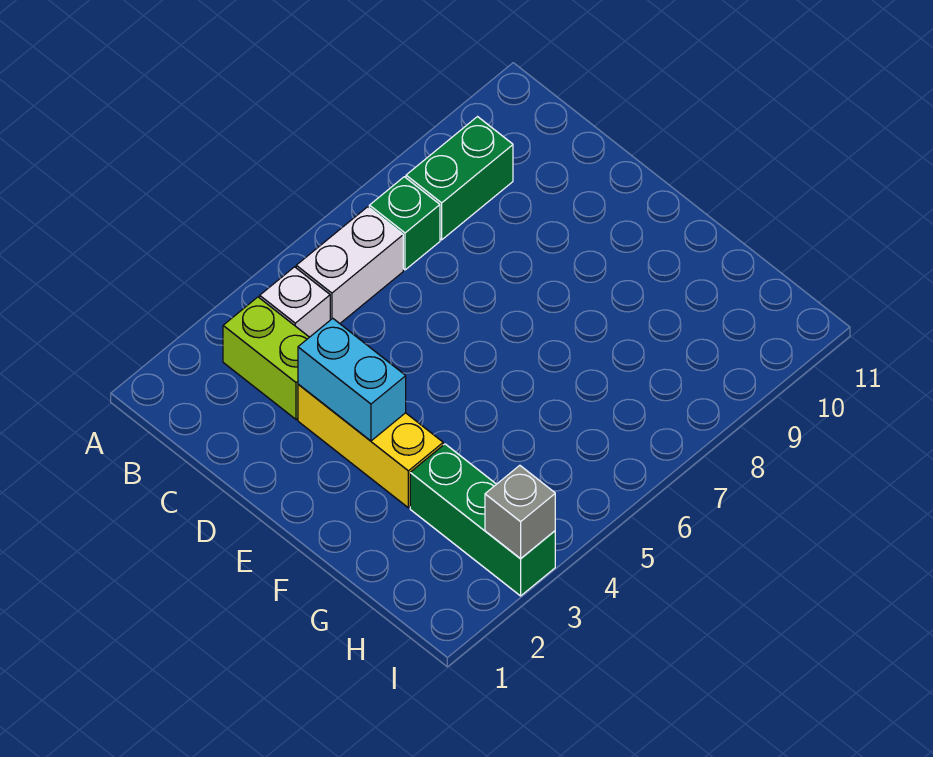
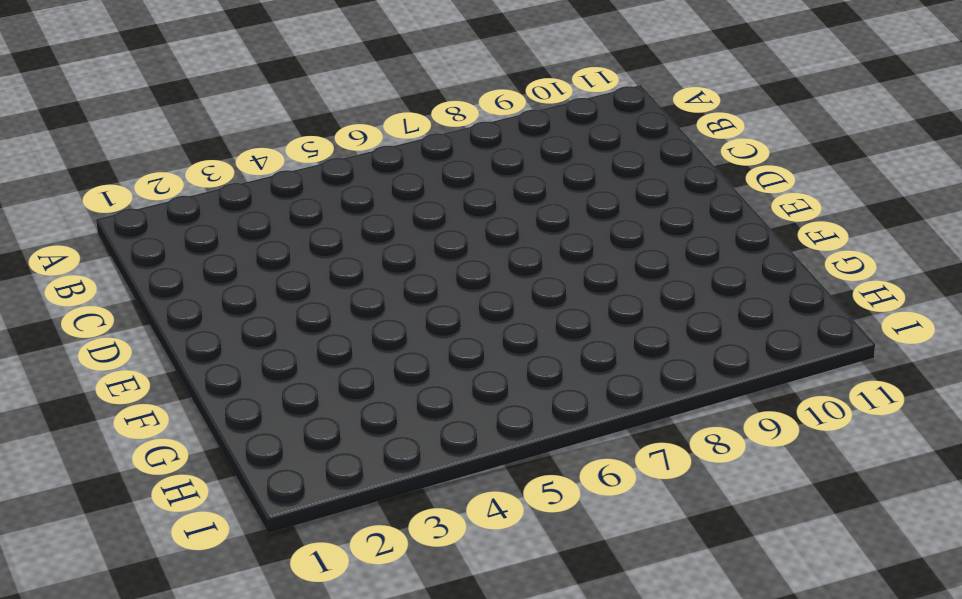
none -> lime brick B3:C3 level 1
none -> white brick B4 level 1

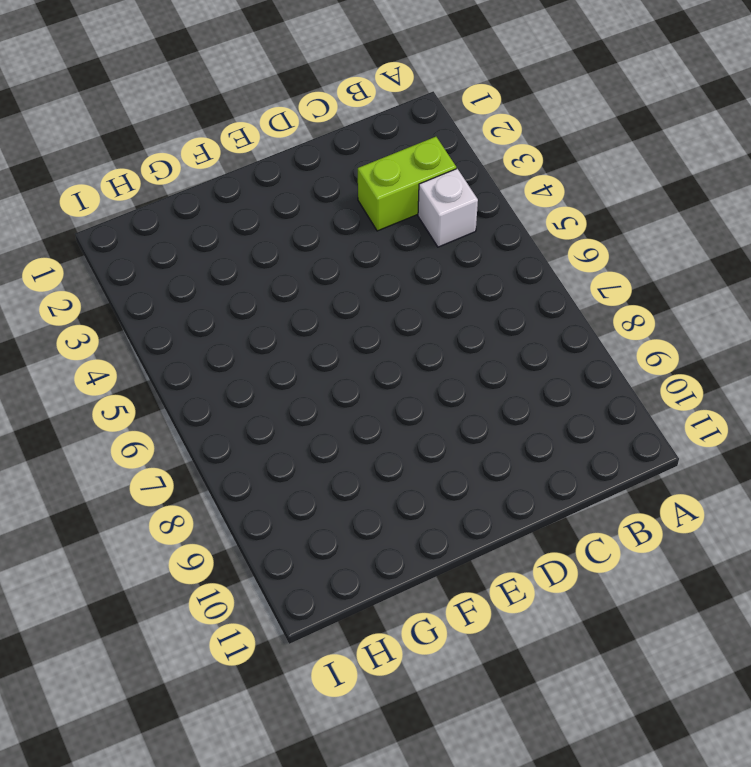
none -> white brick B5:B6 level 1
none -> green brick B7 level 1

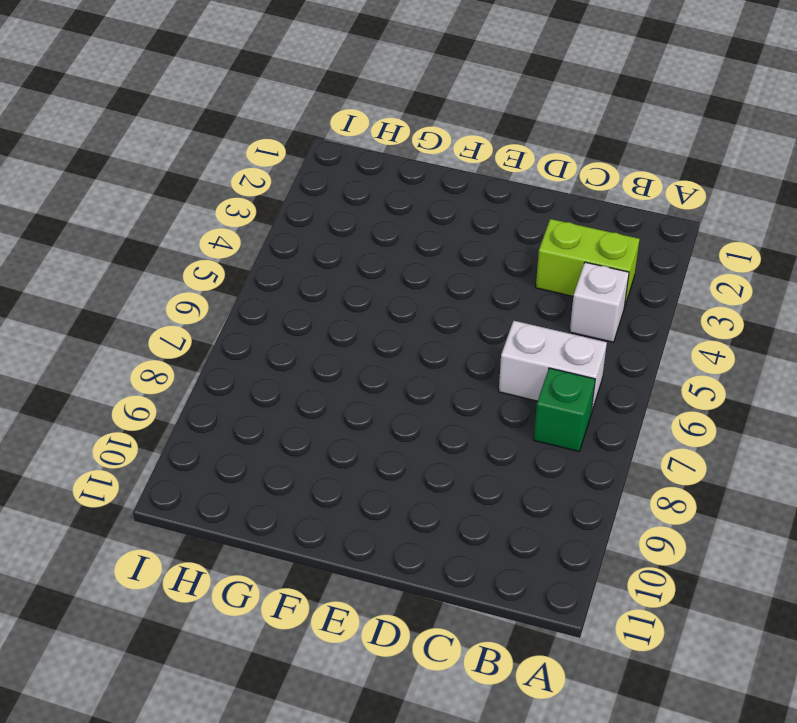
white brick B6:C6 level 1 -> white brick B5:B6 level 1
none -> green brick B8:B9 level 1
none -> yellow brick D3:F3 level 1

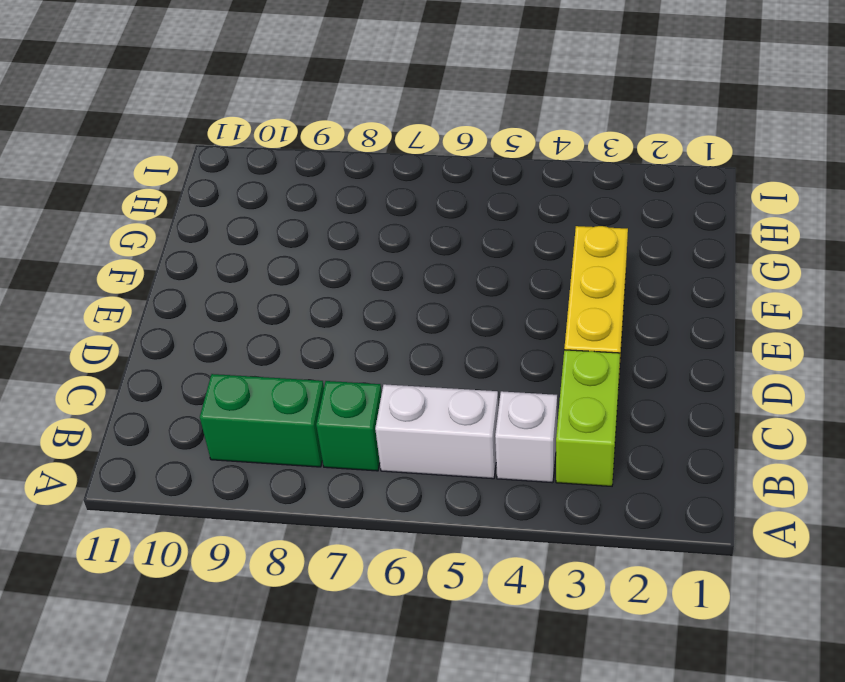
none -> green brick G3:I3 level 1
none -> cyan brick D3:E3 level 2

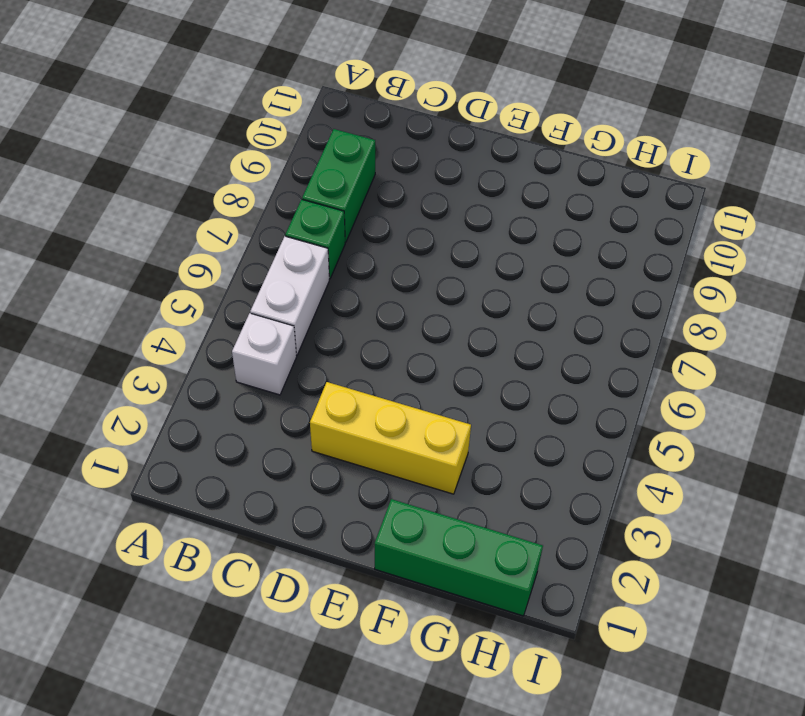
green brick F1:H1 level 1 -> green brick G3:I3 level 1
none -> lime brick B3:C3 level 1
none -> cyan brick D3:E3 level 2

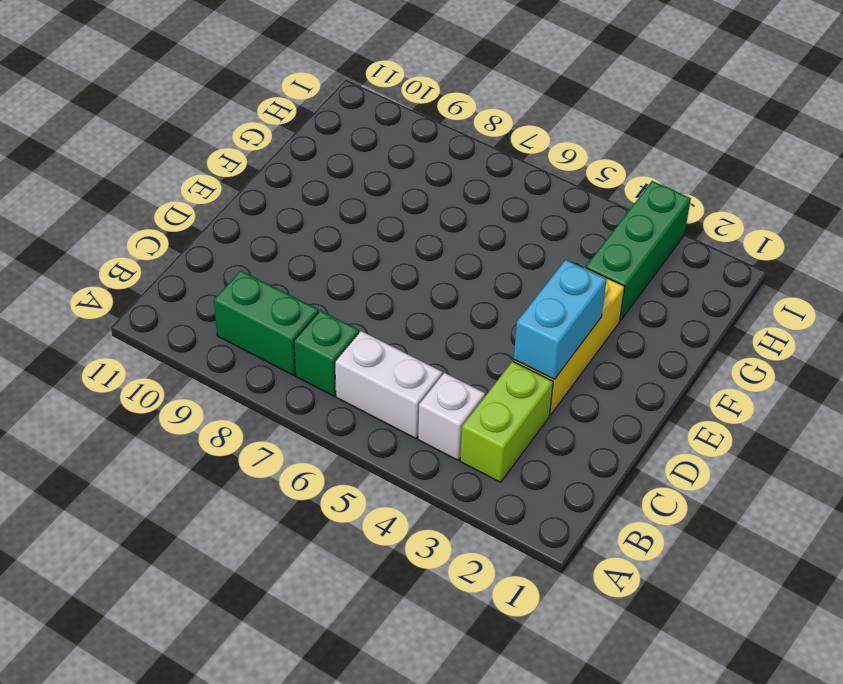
none -> grey brick I3 level 2

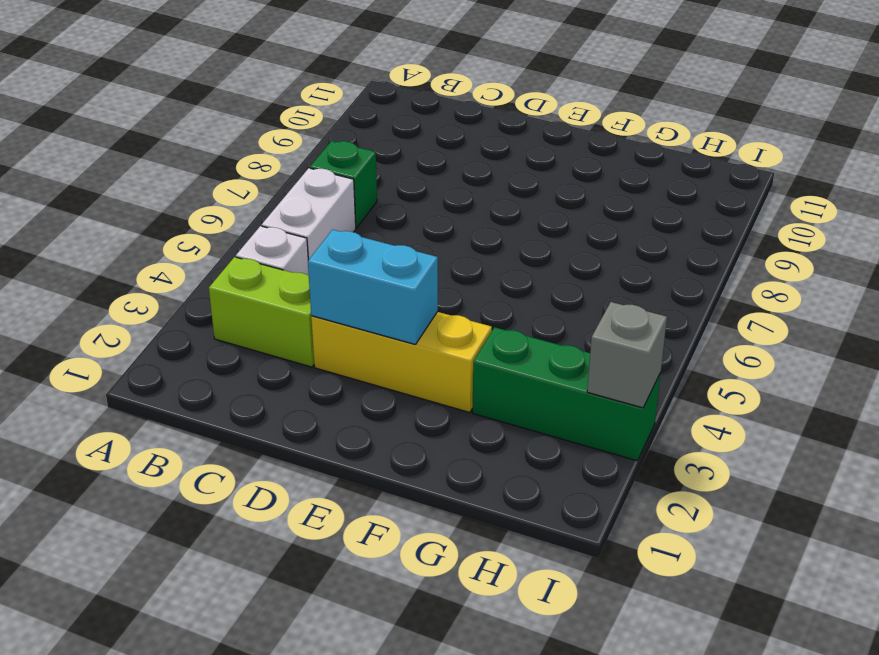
none -> green brick B8:B9 level 1

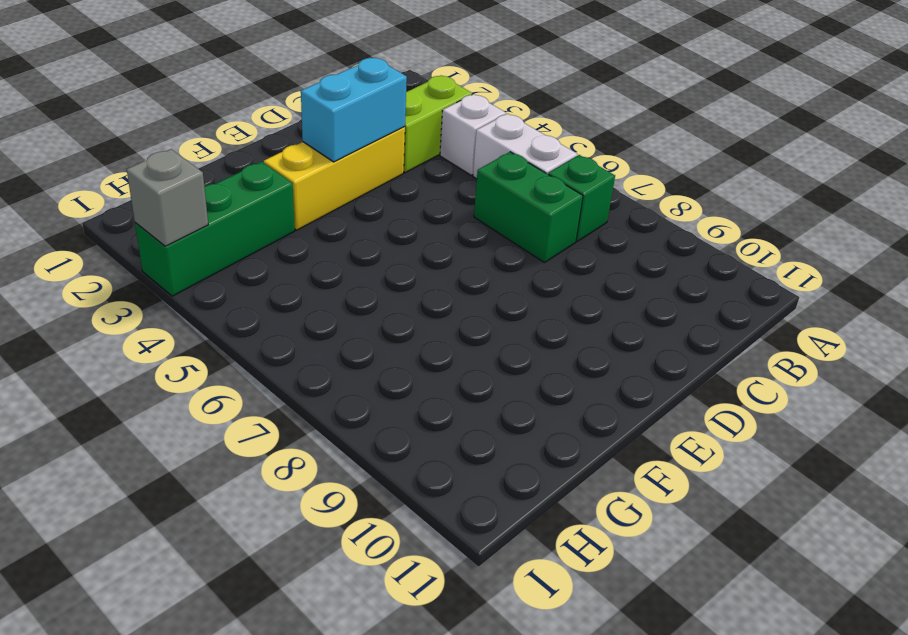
green brick C6:C7 level 1 -> green brick B8:B9 level 1

